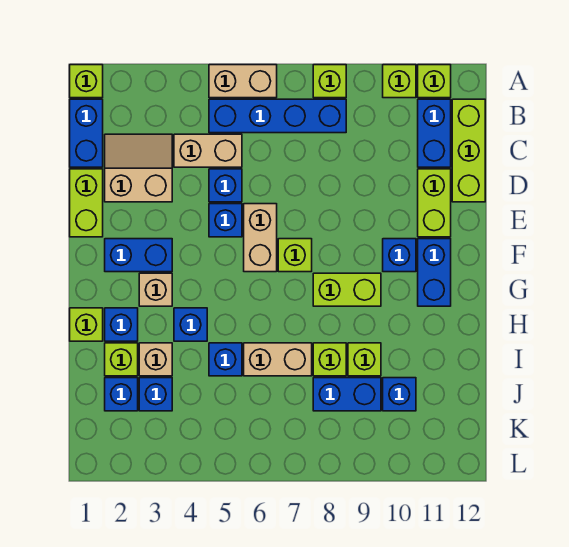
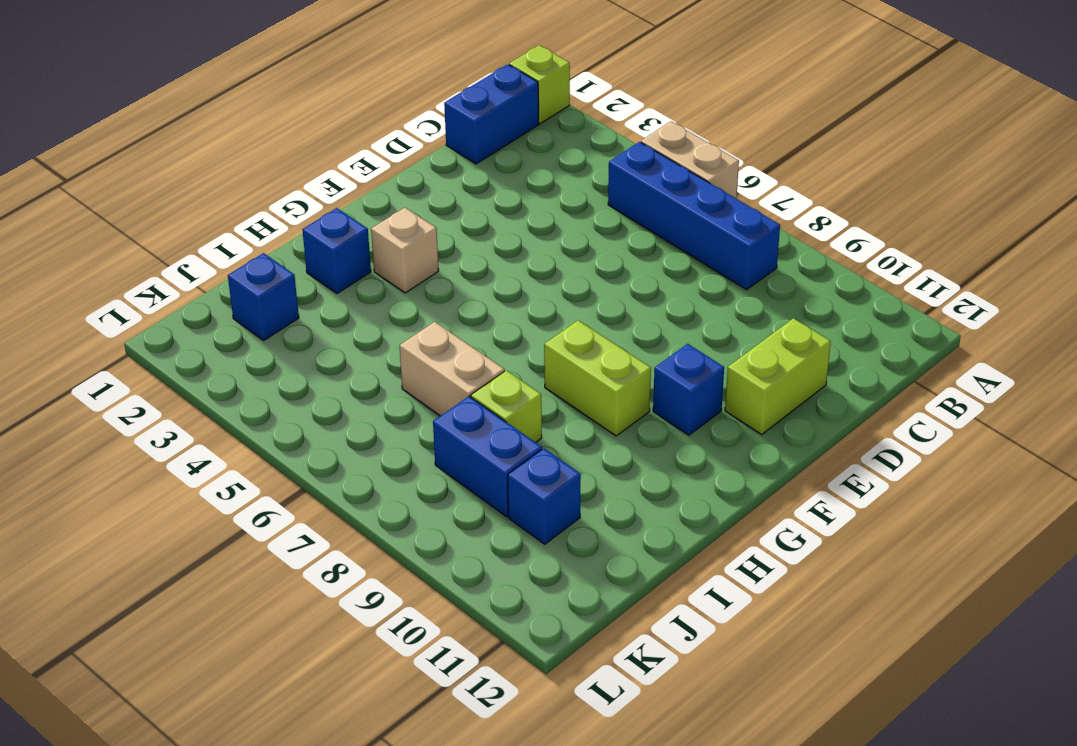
none -> lime brick A8 level 1
none -> lime brick A10 level 1
none -> lime brick A11 level 1
none -> blue brick B11:C11 level 1

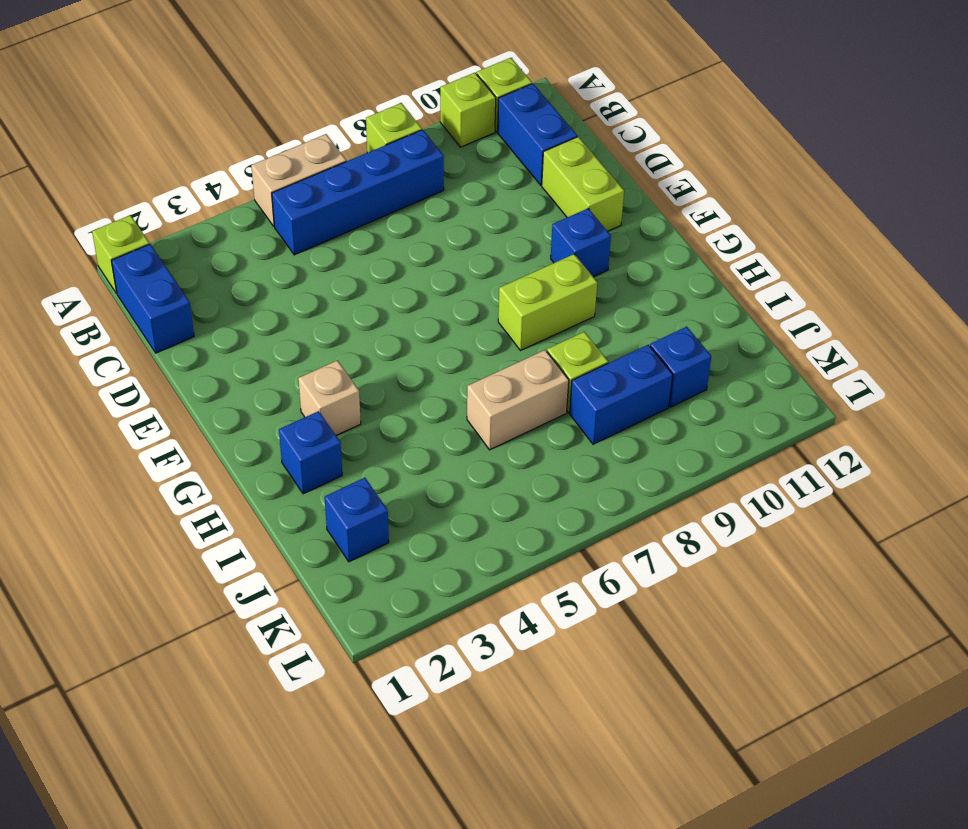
none -> lime brick B12:D12 level 1
none -> tan slope C2:D3 level 1 top D
none -> tan brick C4:C5 level 1
none -> lime brick D1:E1 level 1

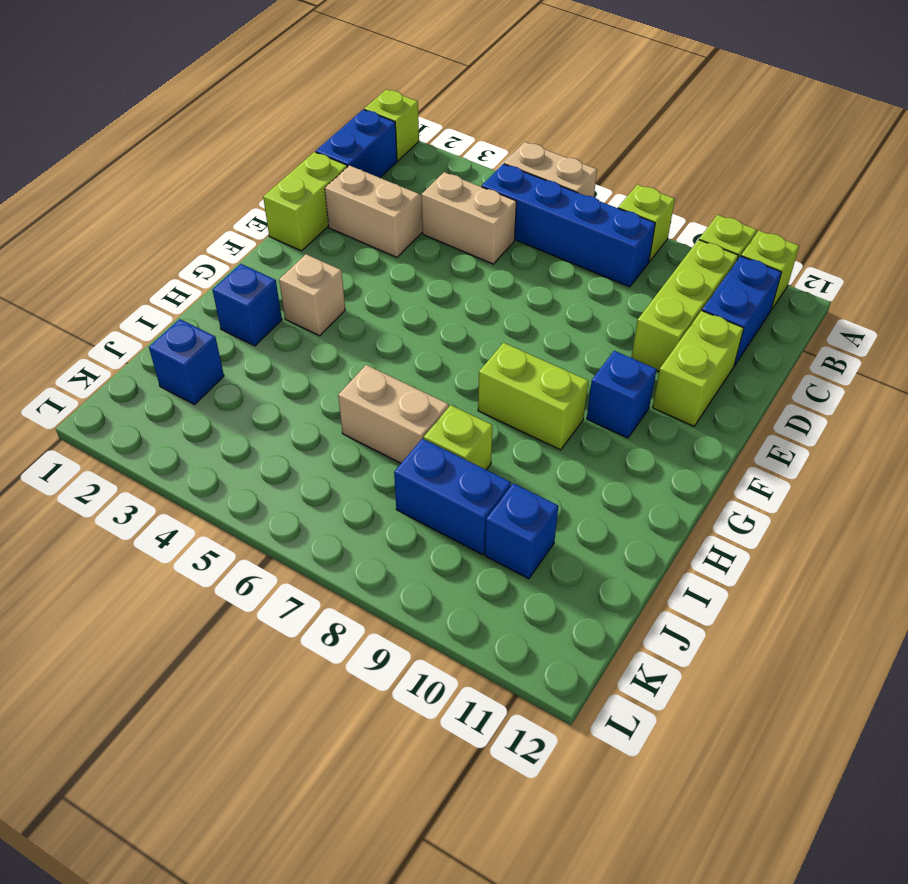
lime brick B10:D10 level 1 -> lime brick B12:D12 level 1
none -> blue brick D5 level 1
none -> blue brick E5 level 1
none -> tan brick E6:F6 level 1
none -> blue brick F2:F3 level 1

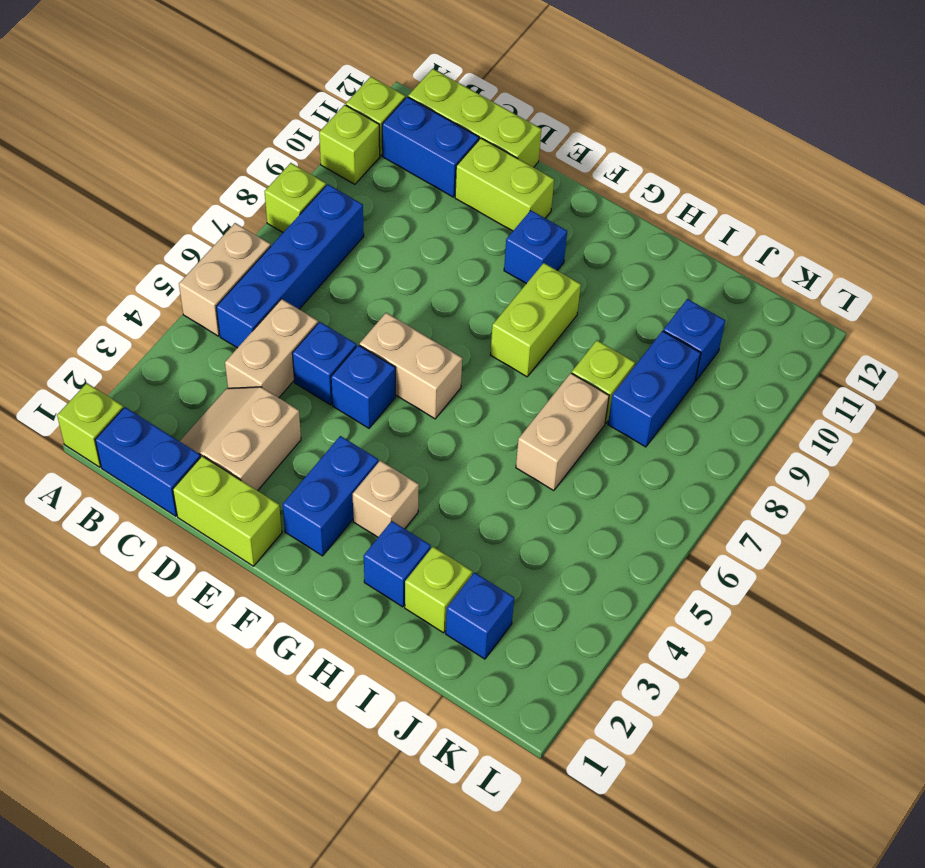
none -> lime brick F7 level 1
none -> blue brick F11:G11 level 1
none -> lime brick H1 level 1
none -> blue brick H4 level 1

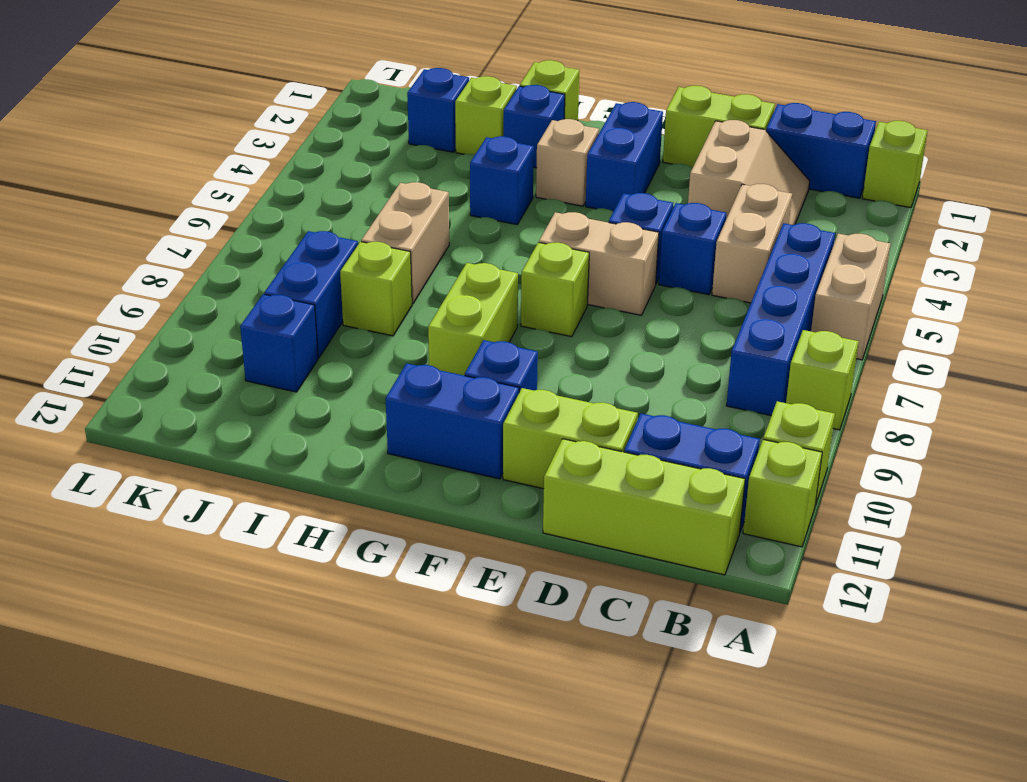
none -> tan brick I3 level 1
none -> blue brick I5 level 1
none -> lime brick I9 level 1
none -> blue brick J3 level 1

